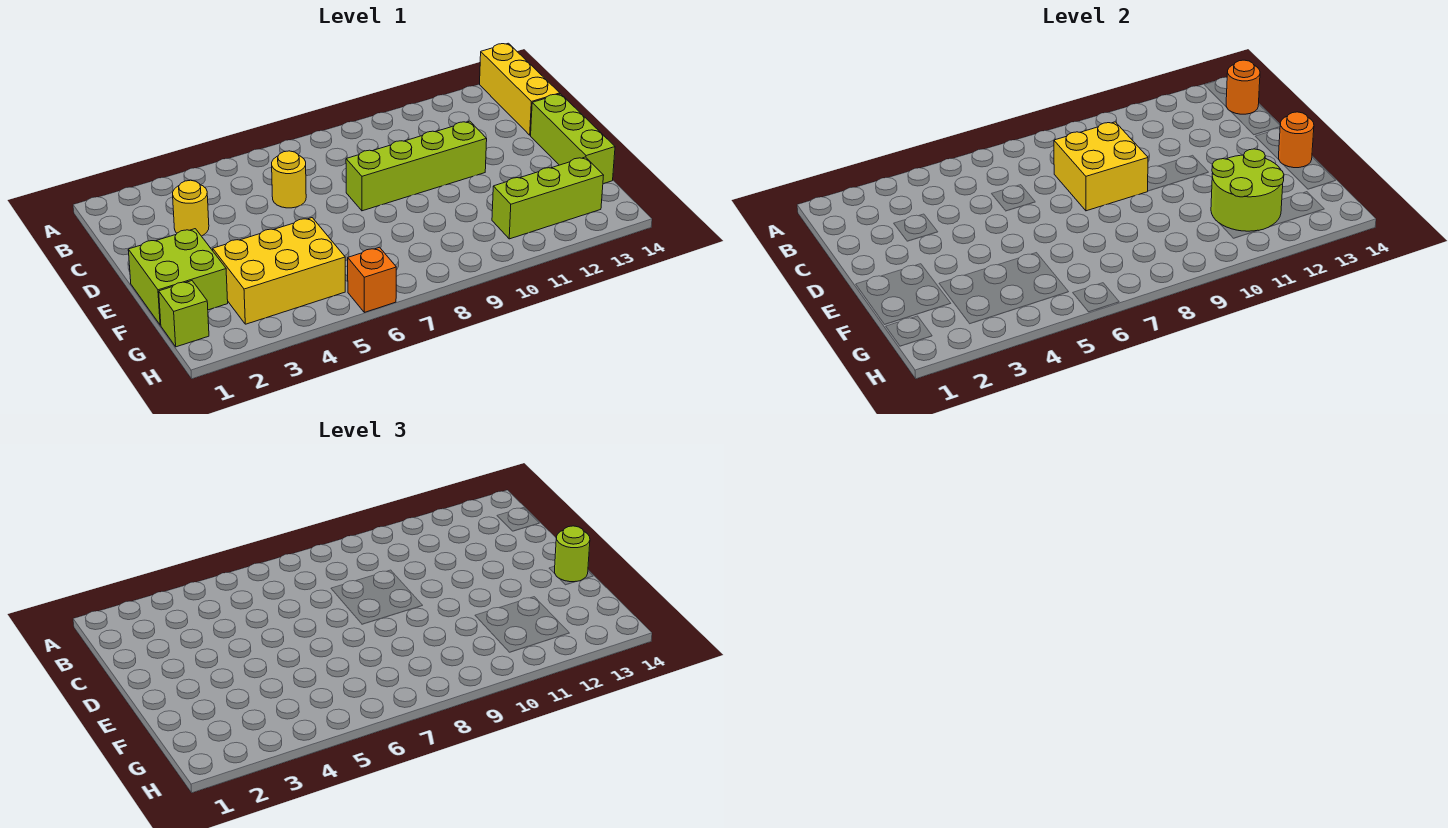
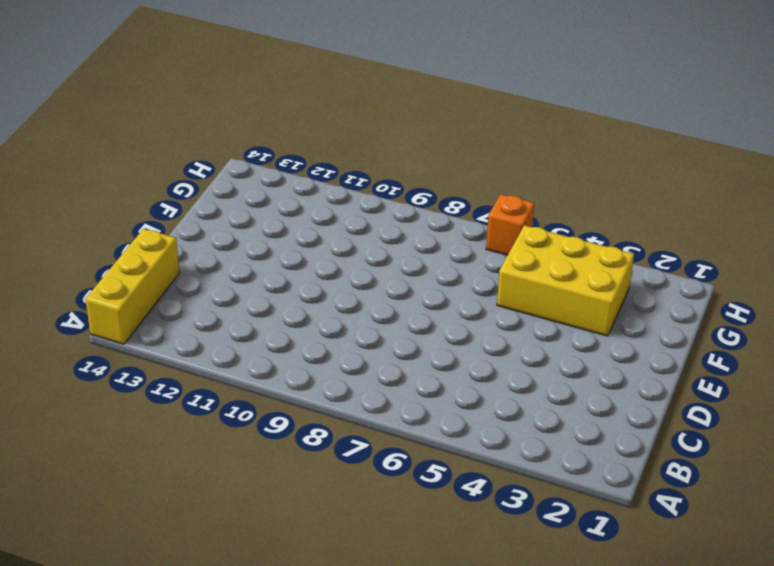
none -> yellow round brick C3 level 1
none -> yellow round brick C6 level 1
none -> lime brick D8:D11 level 1

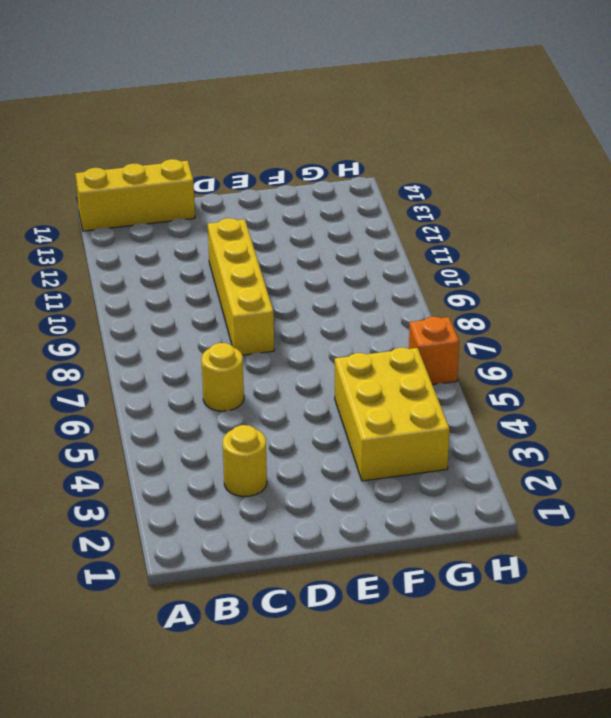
yellow brick D8:D11 level 1 -> lime brick D8:D11 level 1
none -> lime brick D14:F14 level 1
none -> lime brick E1:F2 level 1
none -> lime brick G1 level 1

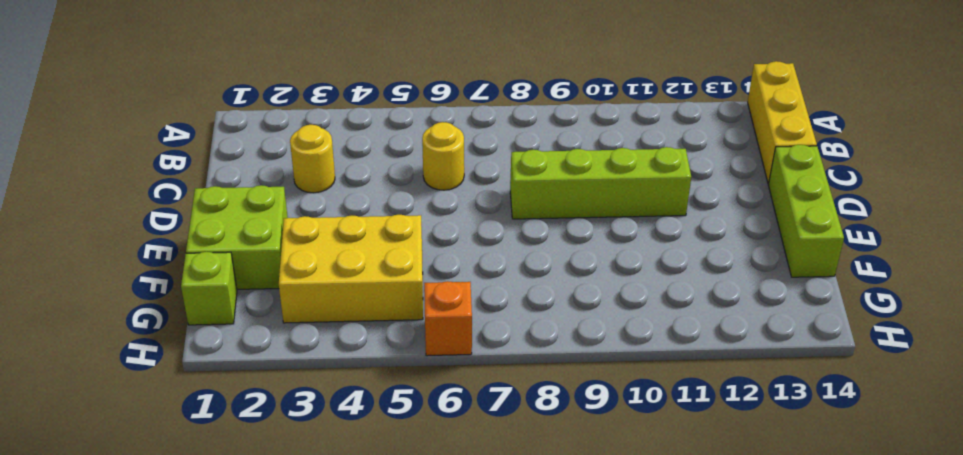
none -> lime brick G11:G13 level 1
none -> orange round brick B14 level 2
none -> yellow brick C8:D9 level 2

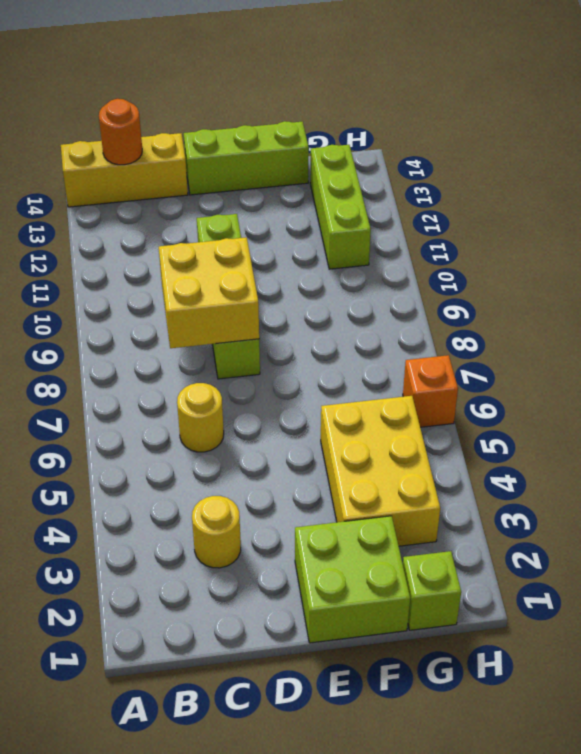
none -> orange round brick E14 level 2
none -> lime round brick F11:G12 level 2
none -> lime round brick E14 level 3

